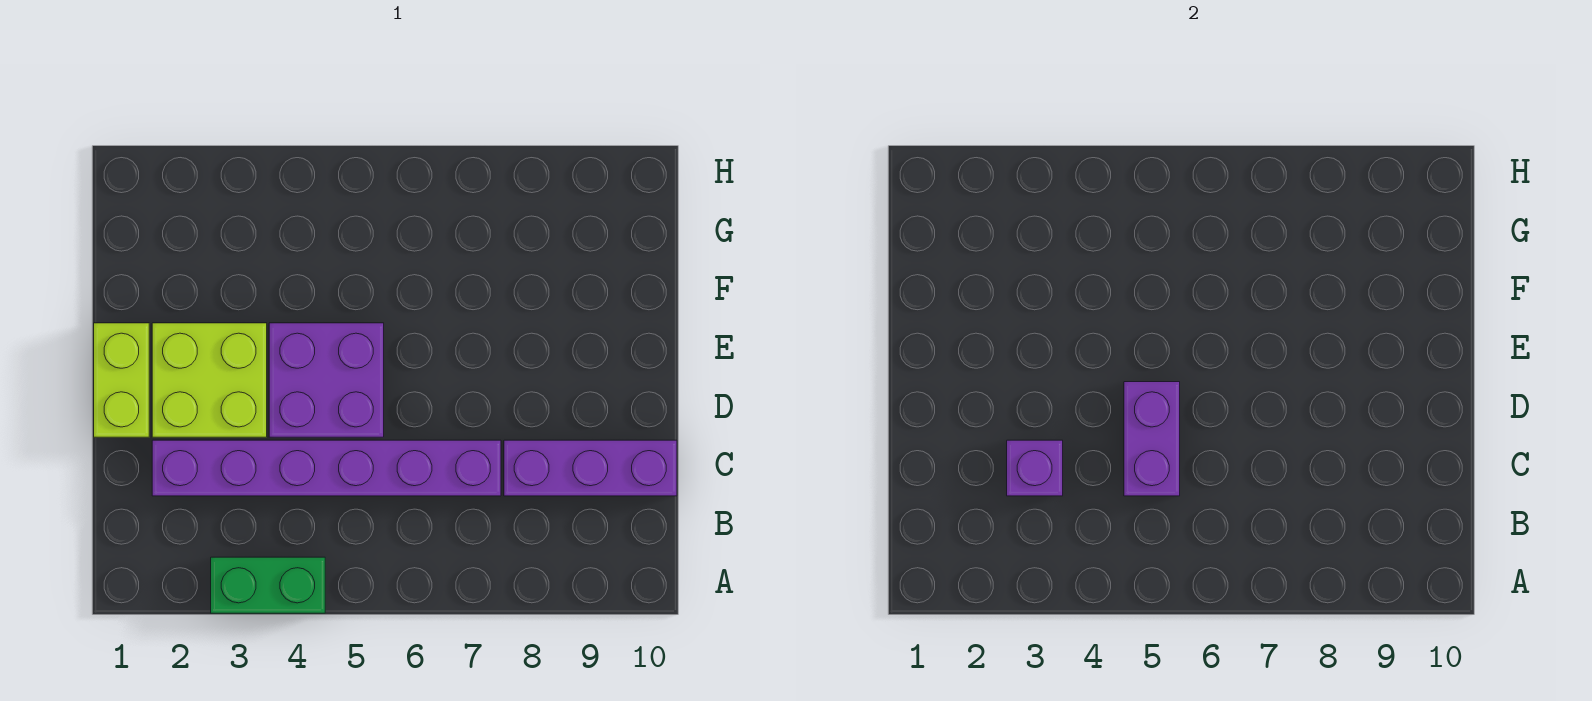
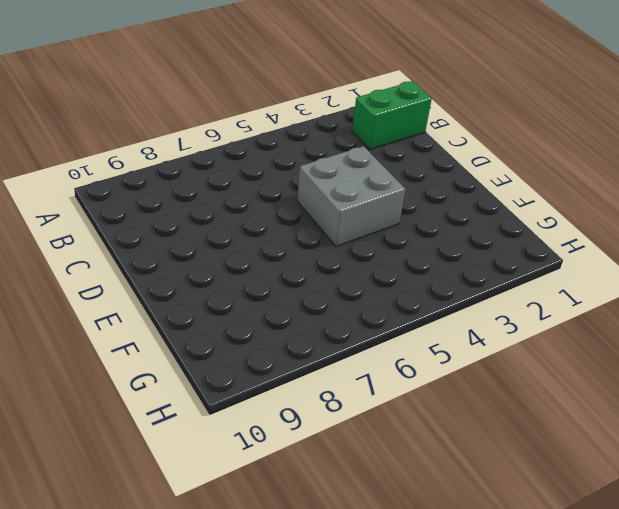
green brick B1:B2 level 1 -> green brick A3:A4 level 1
grey brick D4:E5 level 1 -> purple brick D4:E5 level 1
none -> purple brick C2:C7 level 1
none -> purple brick C8:C10 level 1

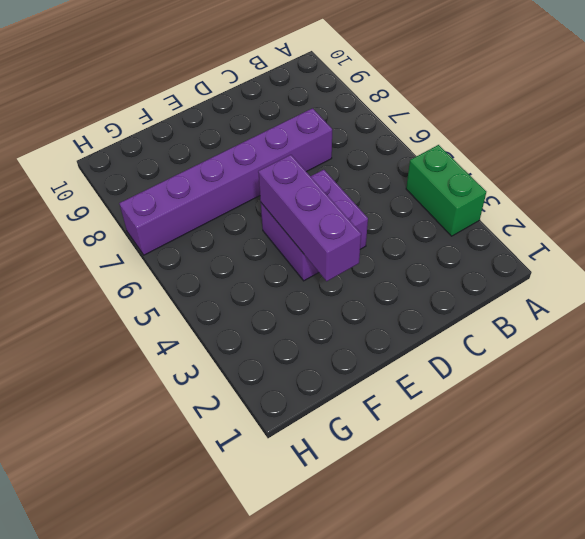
purple brick C7:H7 level 1 -> purple brick C2:C7 level 1
purple brick E3:E5 level 2 -> purple brick C8:C10 level 1
none -> lime brick D1:E1 level 1
none -> lime brick D2:E3 level 1

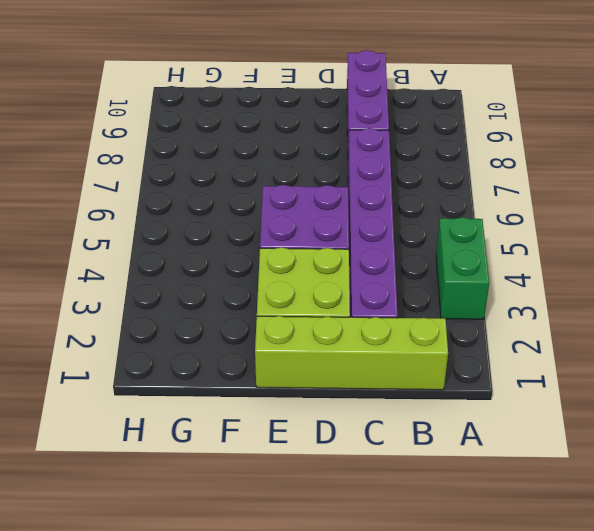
lime brick B1:E1 level 1 -> lime brick D1:E1 level 1
none -> purple brick C3 level 2
none -> purple brick C5:D5 level 2

